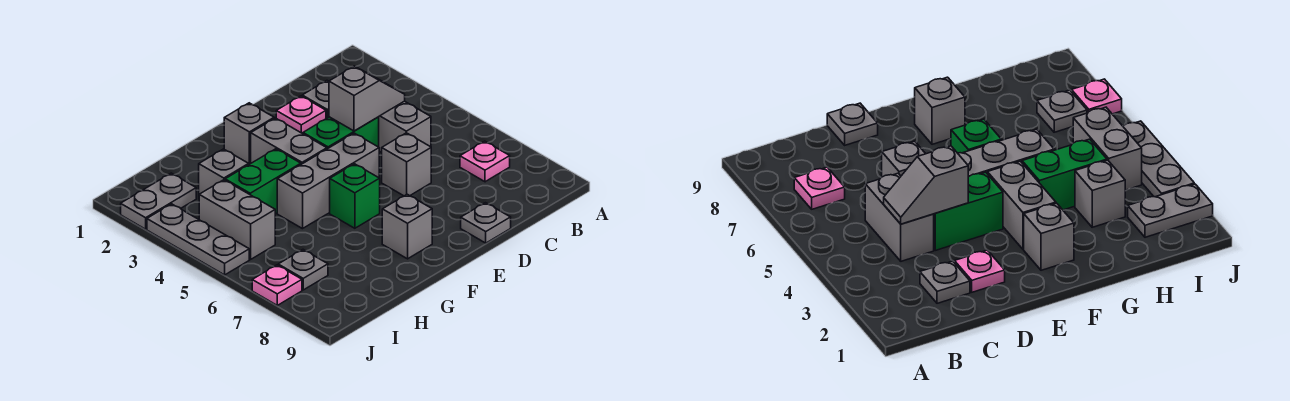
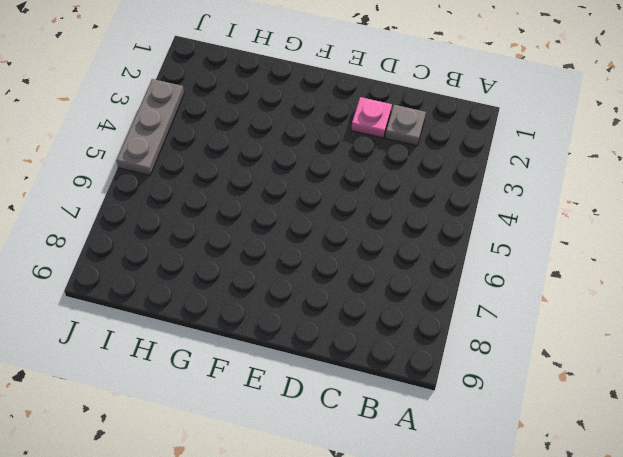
none -> pink plate B7 level 1
none -> grey brick C4:C5 level 1
none -> green brick D4:E4 level 1

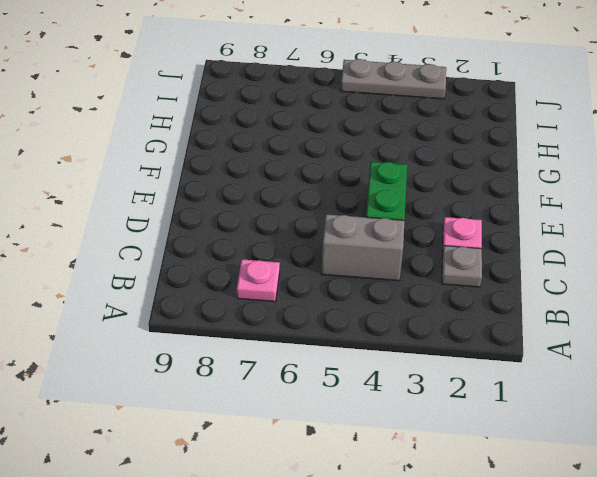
none -> grey brick D6 level 1
none -> grey plate D9 level 1
none -> grey brick E5:G5 level 1

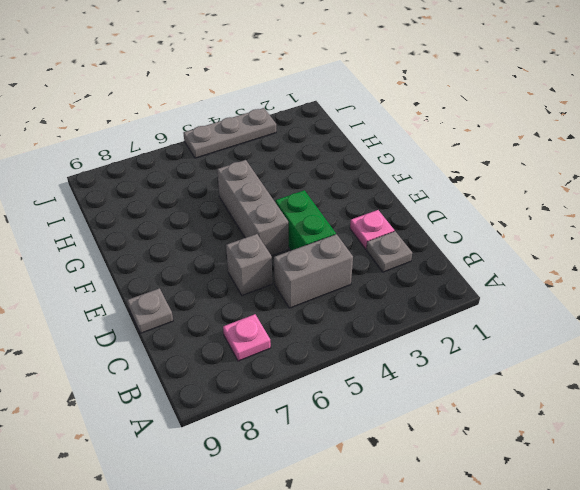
none -> grey brick F2 level 1
none -> grey brick F3:F4 level 1
none -> green brick F6 level 1

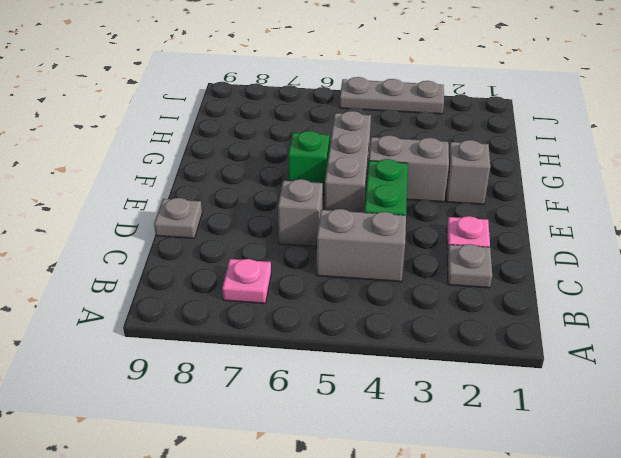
none -> grey brick F8 level 1
none -> green brick G4:H4 level 1
none -> grey brick H3 level 1

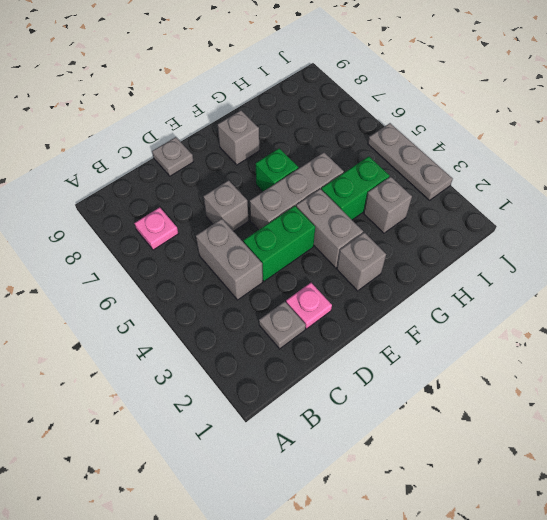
none -> grey plate I2:J2 level 1
none -> grey brick I4:I5 level 1
none -> grey plate I7 level 1

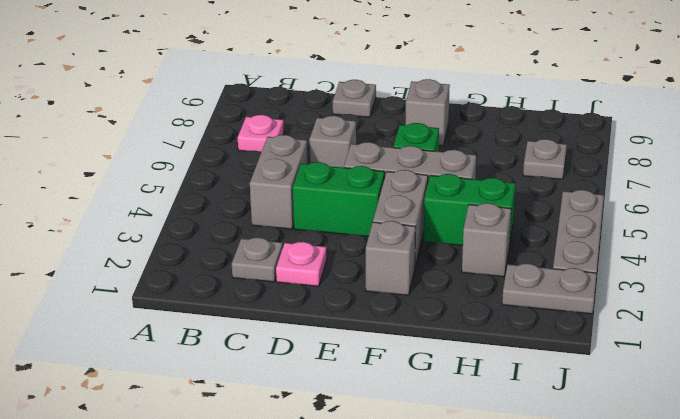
none -> grey brick I4:I5 level 1
none -> pink plate J7 level 1
none -> grey slope C4:D4 level 2 top D

